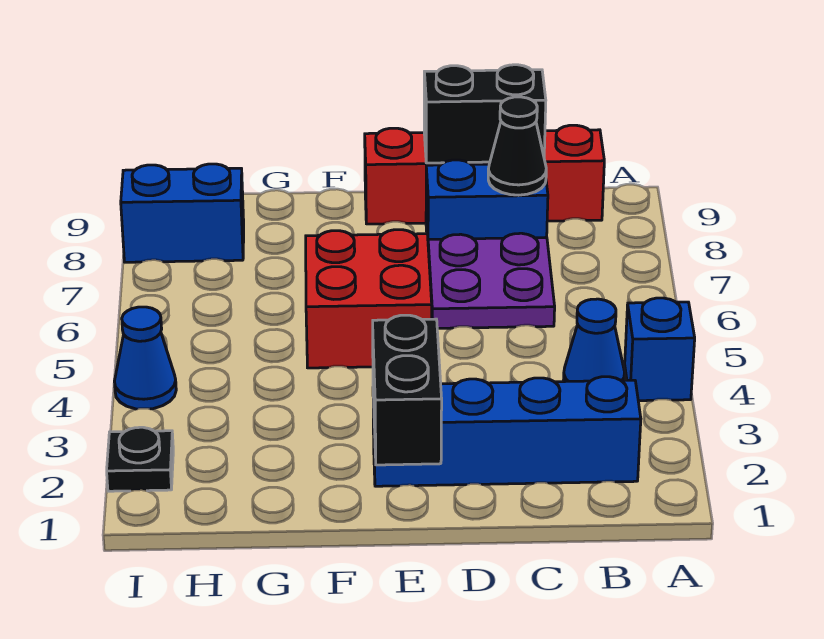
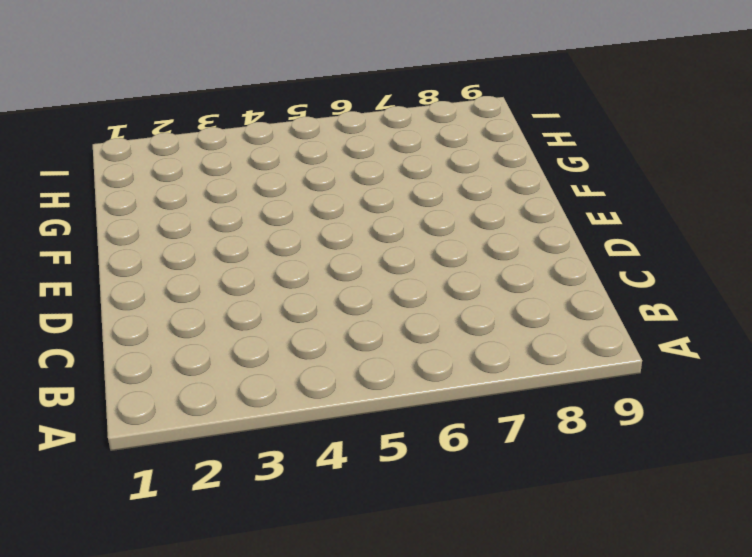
none -> blue brick A4 level 1
none -> blue brick B2:E2 level 1
none -> blue cone B4 level 1

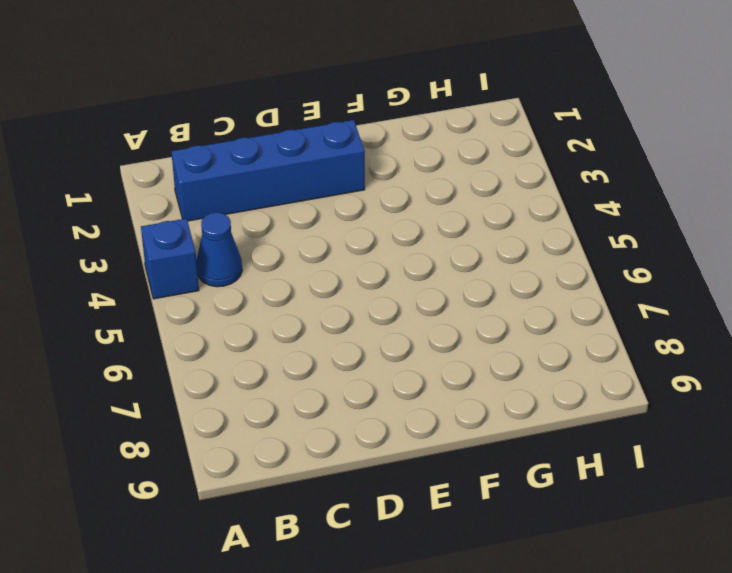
none -> red brick B9:E9 level 1
none -> purple plate C6:D7 level 1
none -> blue brick C8:D8 level 1

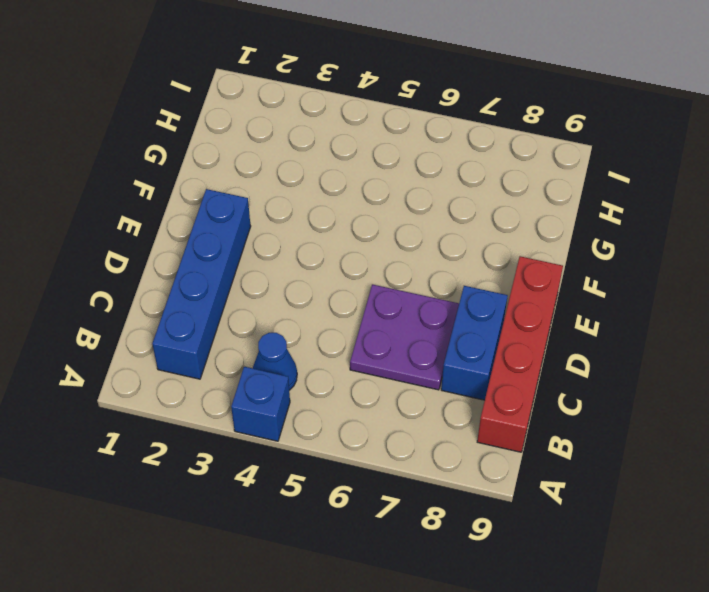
none -> red brick E5:F6 level 1
none -> blue brick H8:I8 level 1
none -> black plate I2 level 1

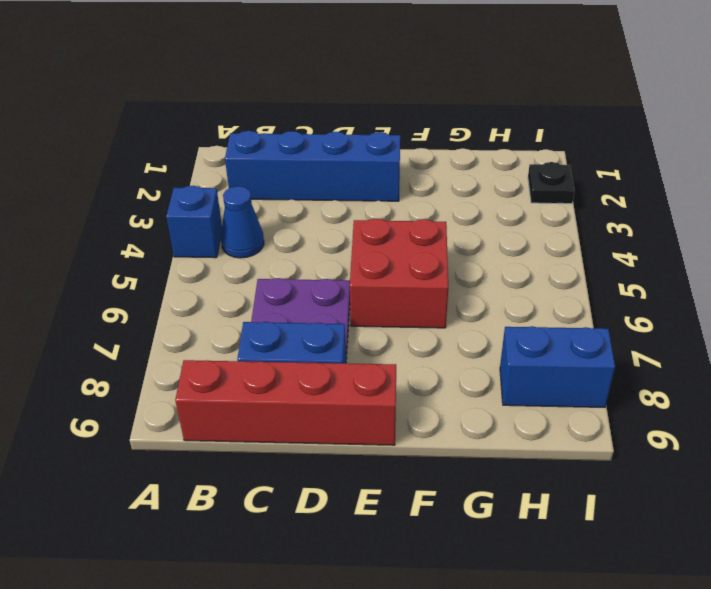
none -> blue cone I4 level 1
none -> black cone C8 level 2
none -> black brick C9:D9 level 2

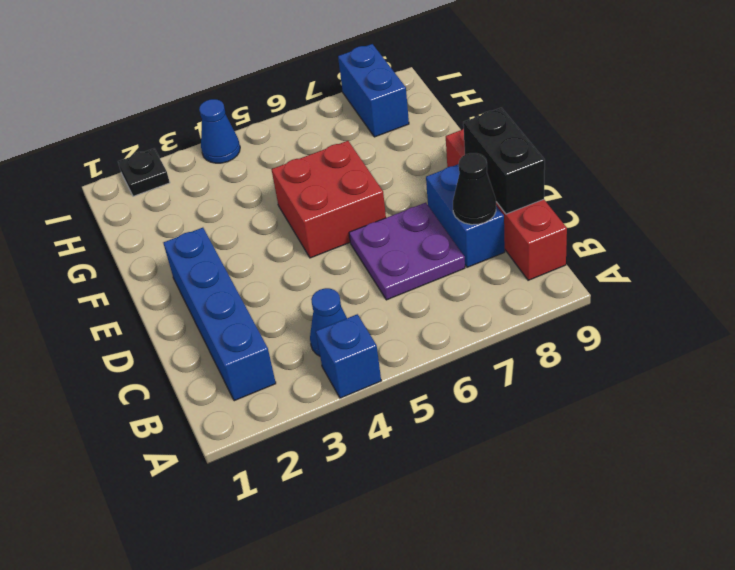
none -> black brick E1:E2 level 2

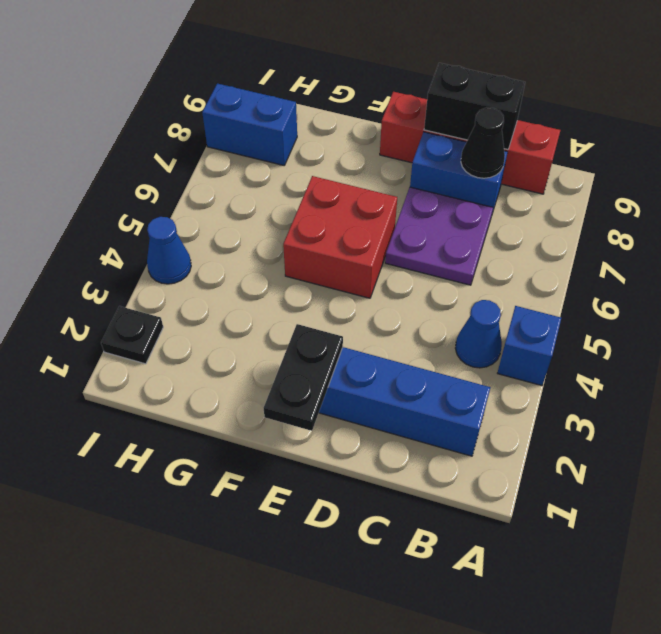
black plate E1:E2 level 2 -> black brick E1:E2 level 2

